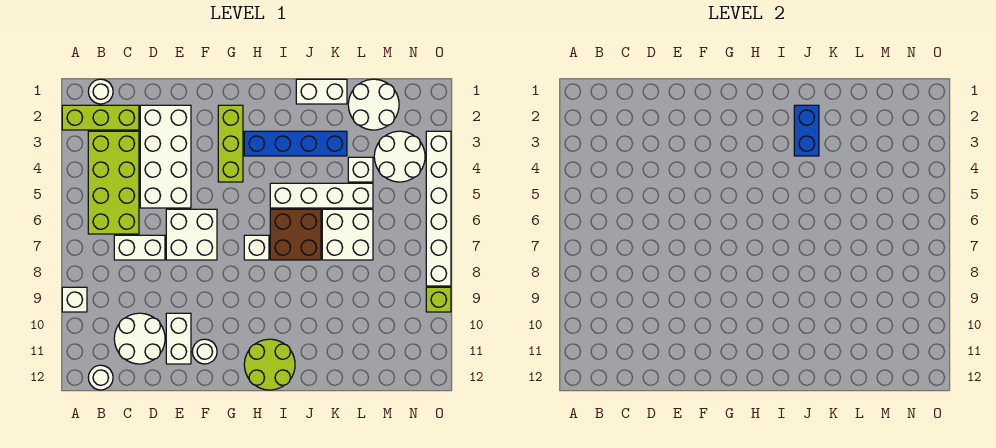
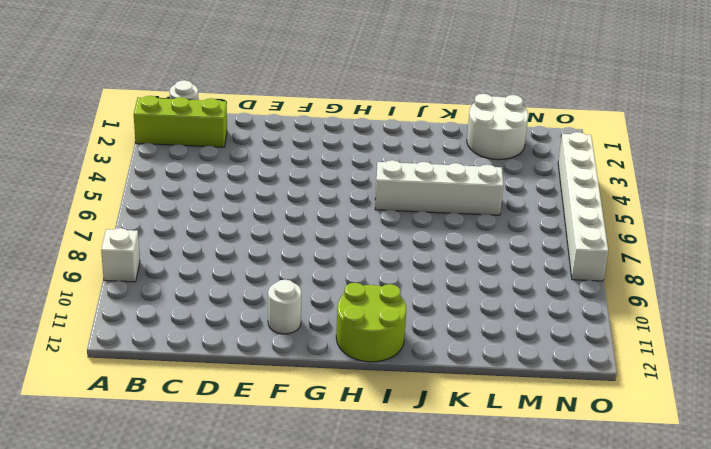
none -> lime brick B3:C6 level 1
none -> white round brick B12 level 1
none -> white brick C7:D7 level 1

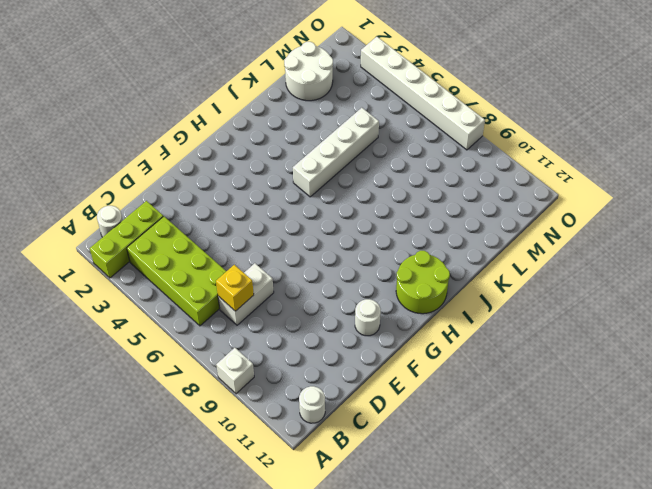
yellow brick C7 level 2 -> none
none -> white round brick C10:D11 level 1
none -> white brick D2:E5 level 1
none -> white brick E6:F7 level 1

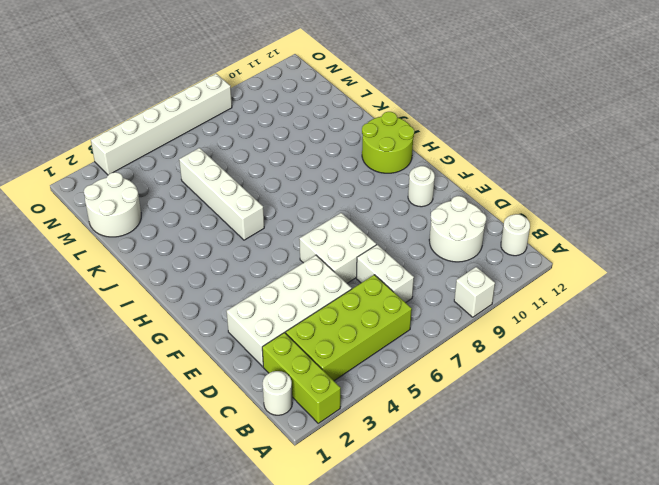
none -> white brick E10:E11 level 1
none -> lime brick G2:G4 level 1
none -> blue brick H3:K3 level 1

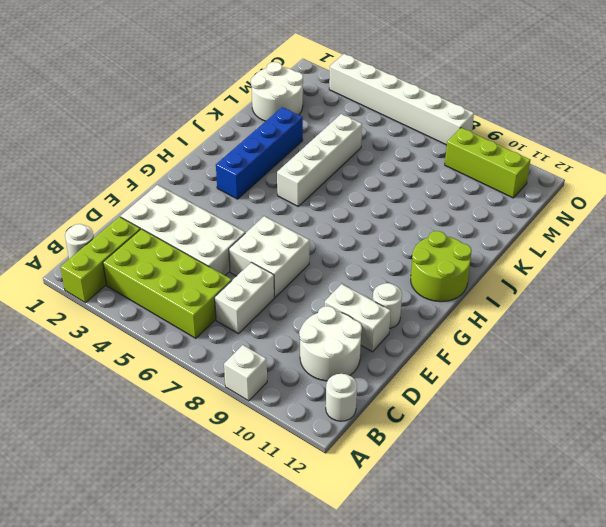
lime brick N9:N11 level 1 -> lime brick G2:G4 level 1
none -> white brick H7 level 1
none -> brown brick I6:J7 level 1
none -> white brick J1:K1 level 1

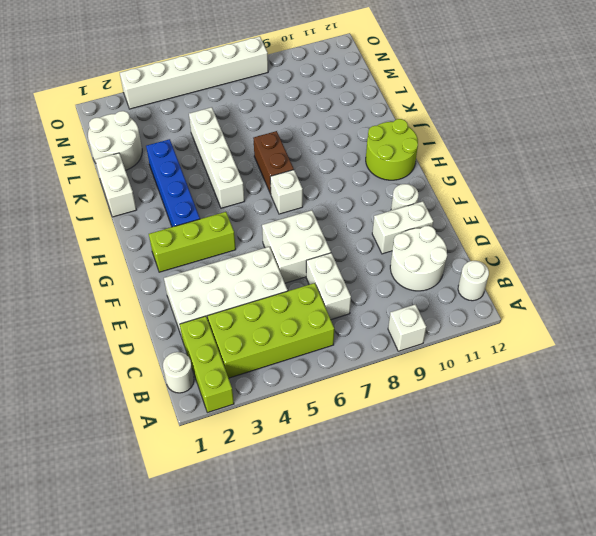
brown brick I7:J7 level 1 -> brown brick I6:J7 level 1
none -> white brick K6:L7 level 1
none -> white brick L4 level 1
none -> white round brick M3:N4 level 1

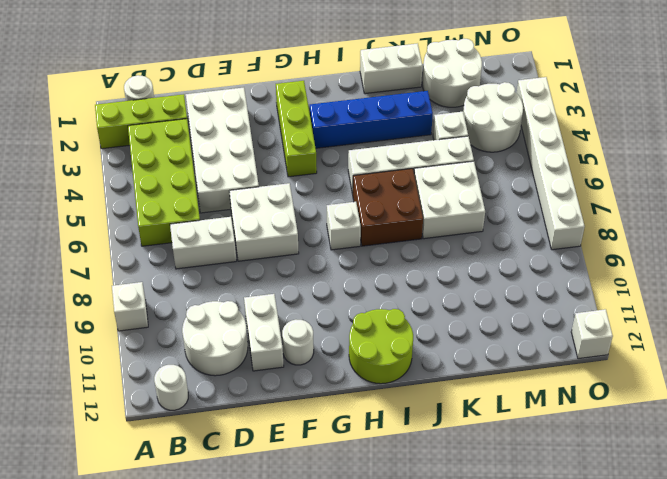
white brick O12 level 1 -> none
none -> lime brick O9 level 1
none -> blue brick J2:J3 level 2

